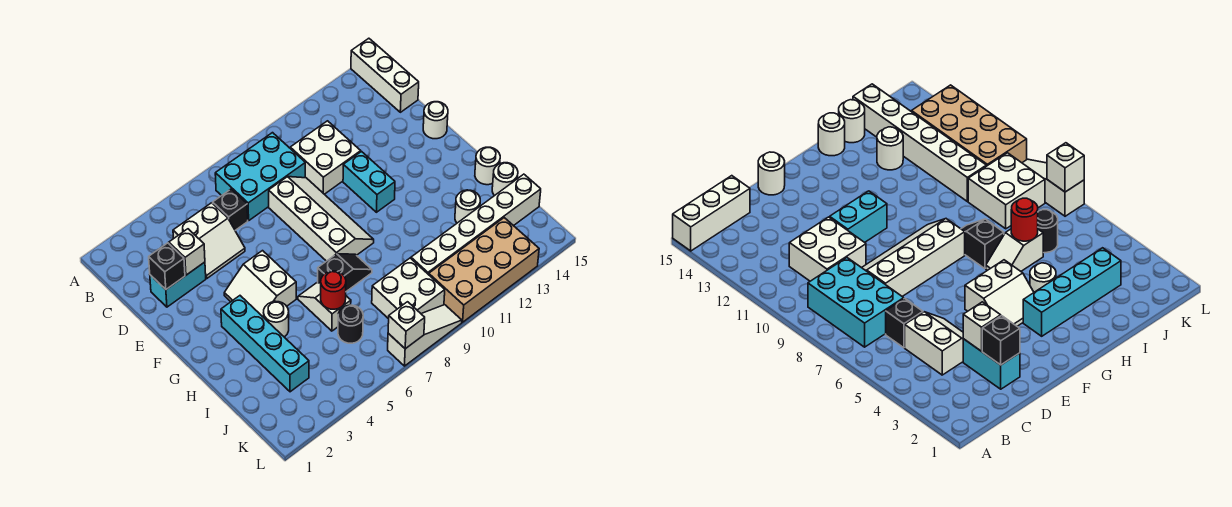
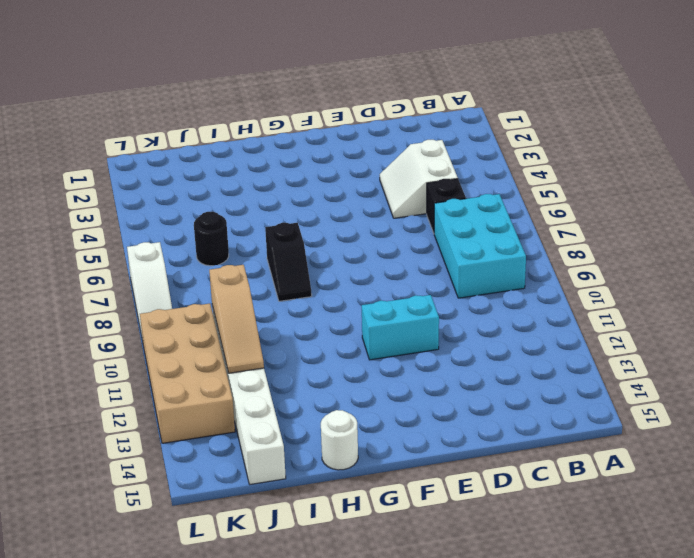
tan slope J10:J12 level 2 top 10 -> none
none -> white brick A15:C15 level 1
none -> white brick C10:D11 level 1
none -> cyan brick D2:D3 level 1

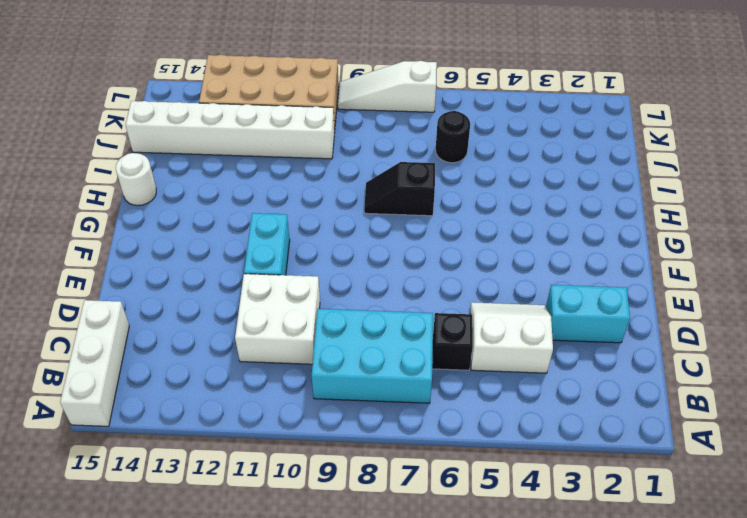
none -> white slope D8:G9 level 1 top 8
none -> white round brick E15 level 1
none -> white slope F4:G5 level 1 top 5

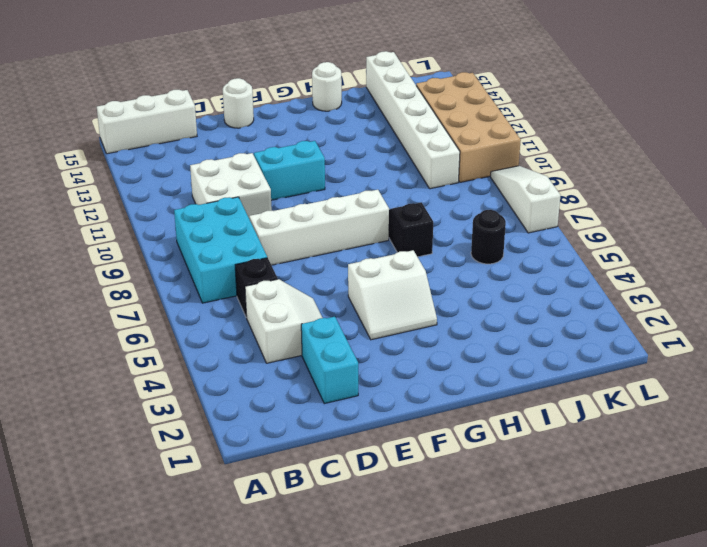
none -> cyan brick G3:J3 level 1
none -> white round brick H4 level 1
none -> white slope H6:I6 level 1 top I

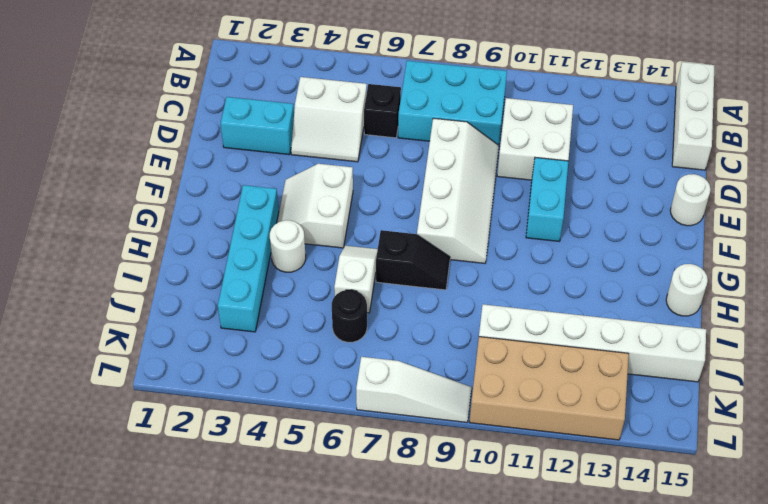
none -> white round brick I13 level 1
none -> white round brick I15 level 1
none -> white brick J8:K9 level 1

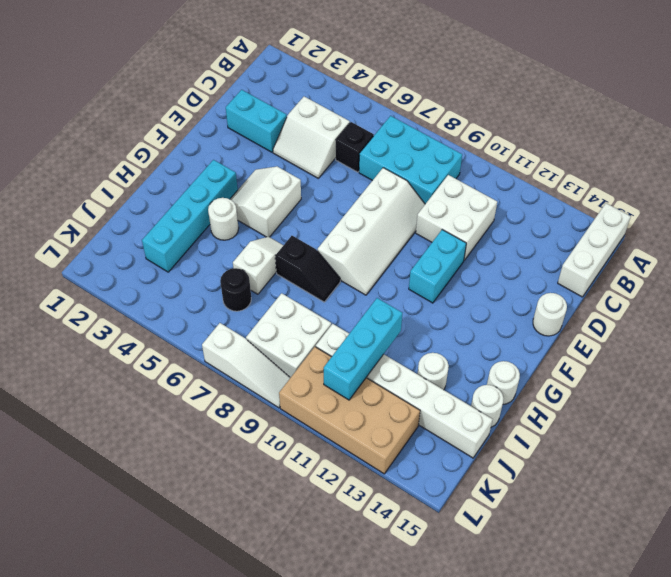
cyan brick I11:K11 level 2 -> none
none -> black brick D2 level 2
none -> white brick D3 level 2
none -> red round brick I6 level 2

